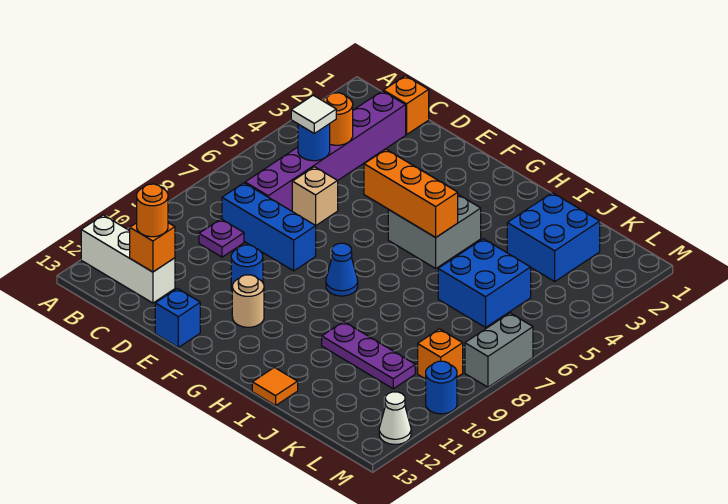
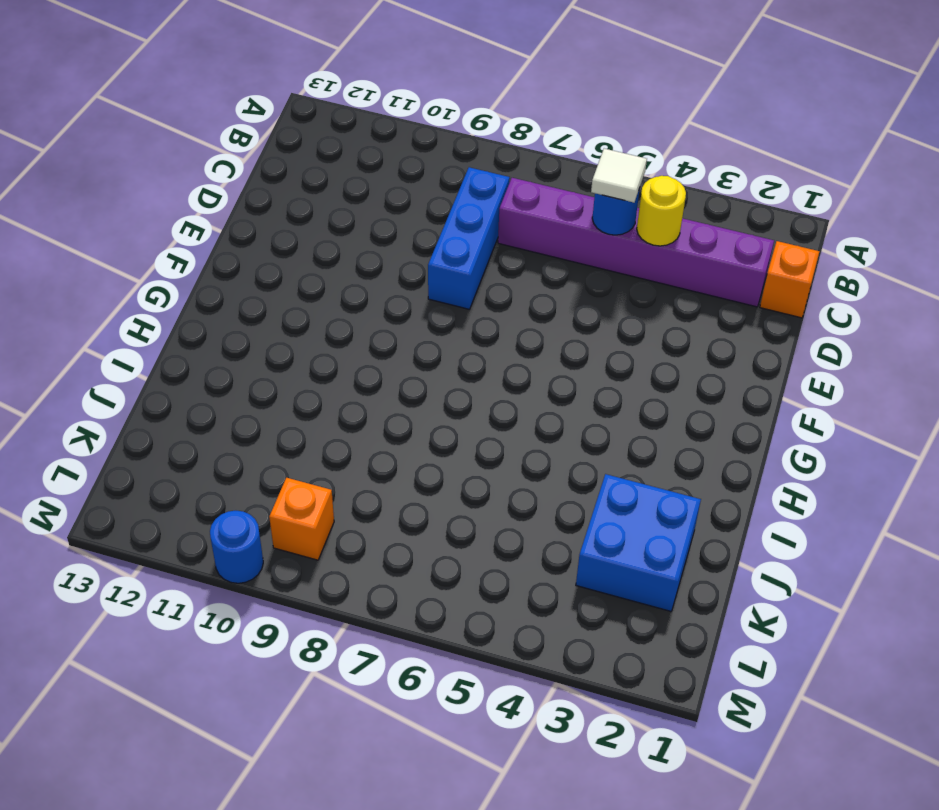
yellow round brick C4 level 2 -> orange round brick C4 level 2
none -> white brick A12:C12 level 1
none -> purple plate C9 level 1
none -> tan brick D6 level 1

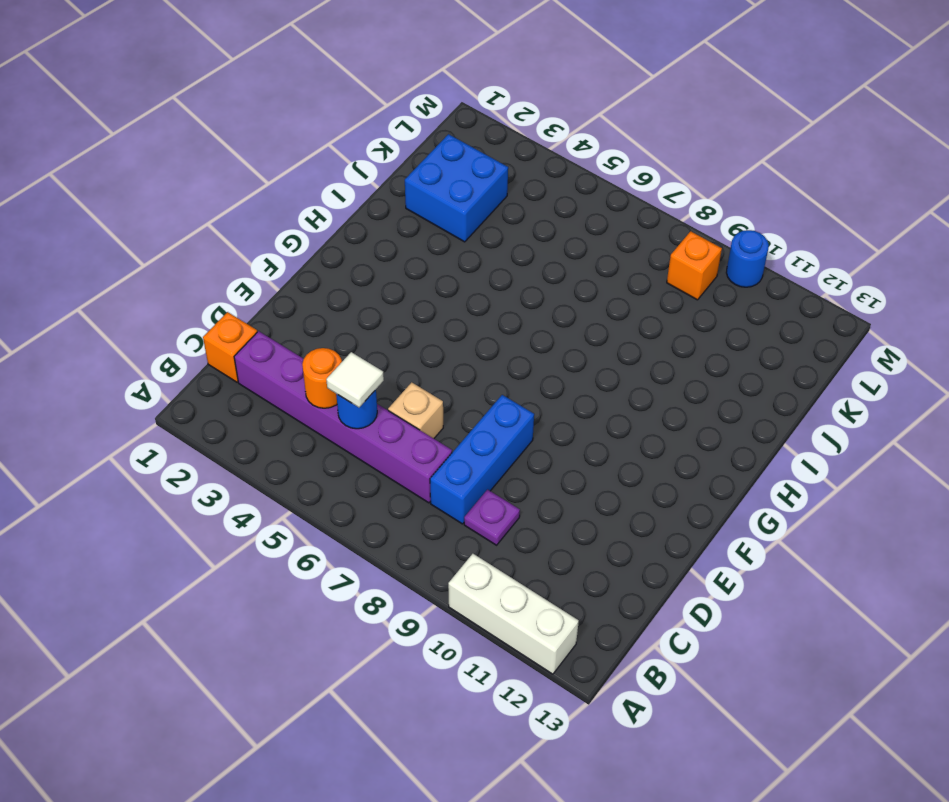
white brick A10:A12 level 1 -> white brick A12:C12 level 1
none -> blue round brick E10 level 1
none -> blue brick E13 level 1
none -> tan round brick F11 level 1

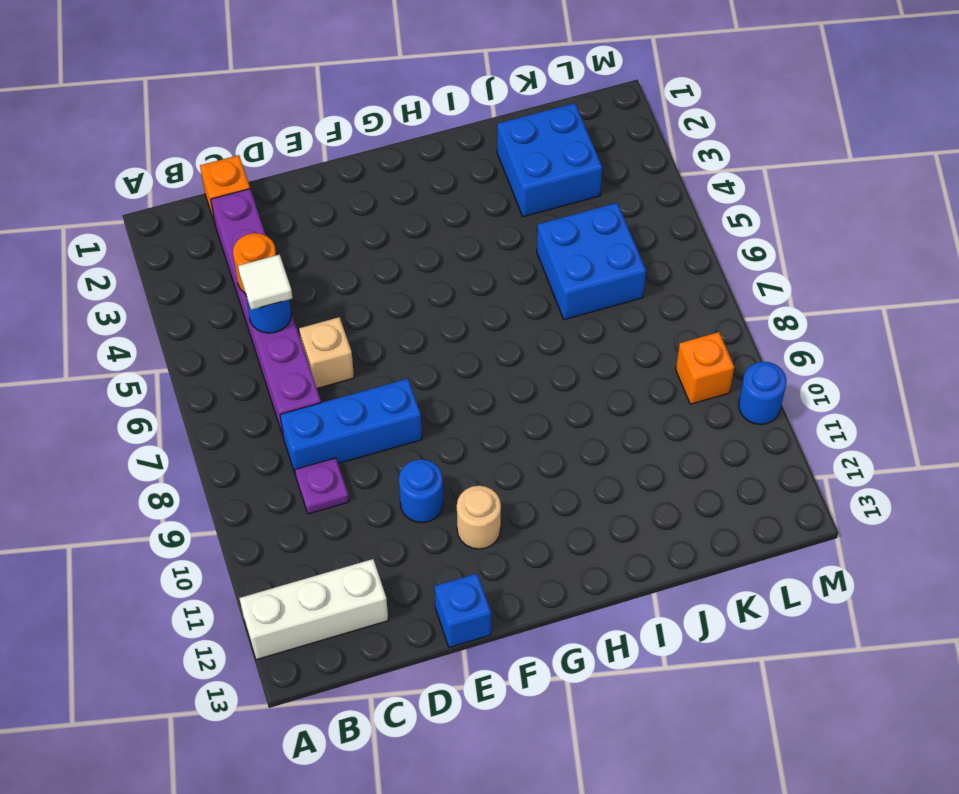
none -> grey brick G4:H5 level 1
none -> blue cone G8 level 1
none -> purple plate I10:K10 level 1

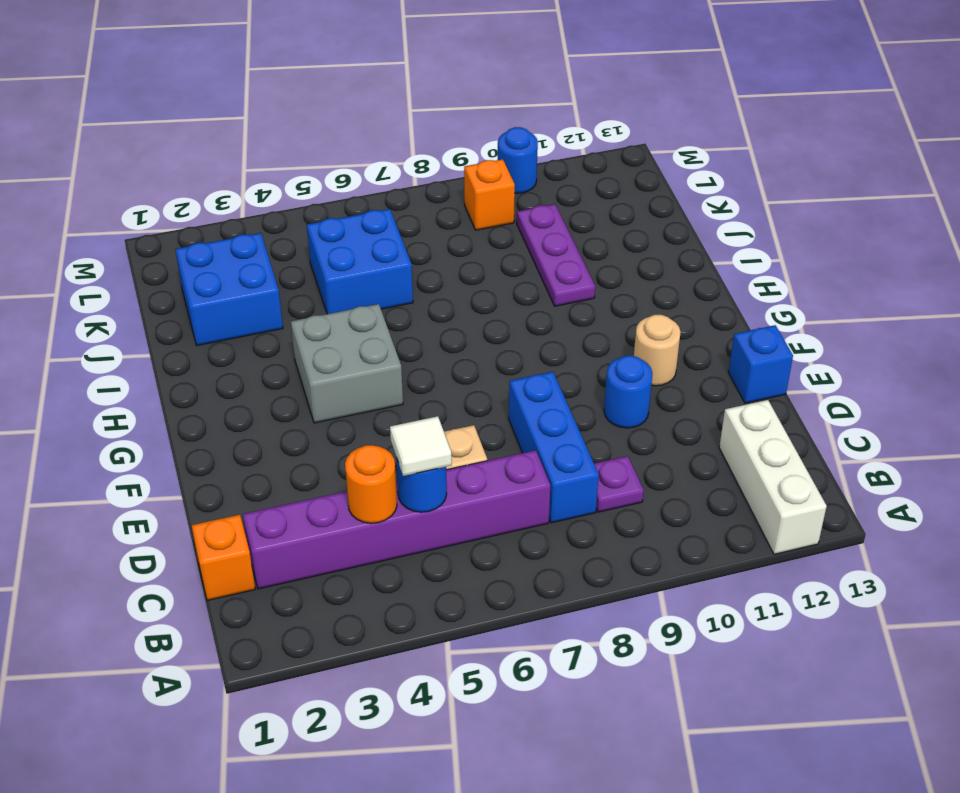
none -> blue cone G8 level 1
none -> orange tile I13 level 1
none -> grey brick M7:M8 level 1

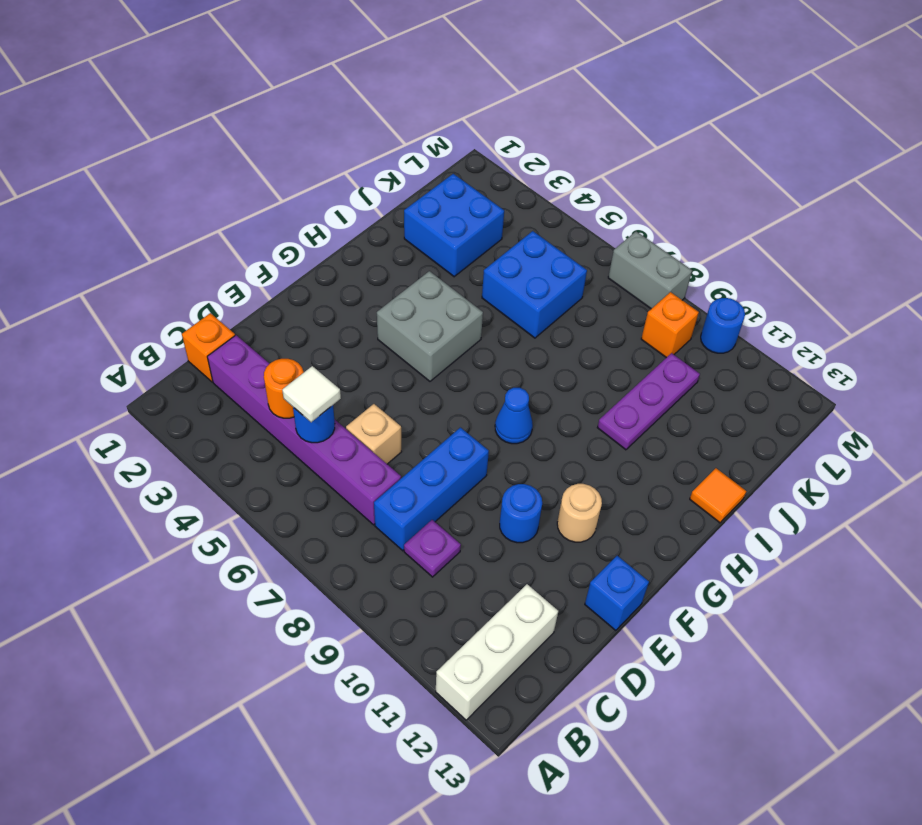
none -> white cone M12 level 1
none -> orange brick C12 level 2
none -> orange brick F5:H5 level 2

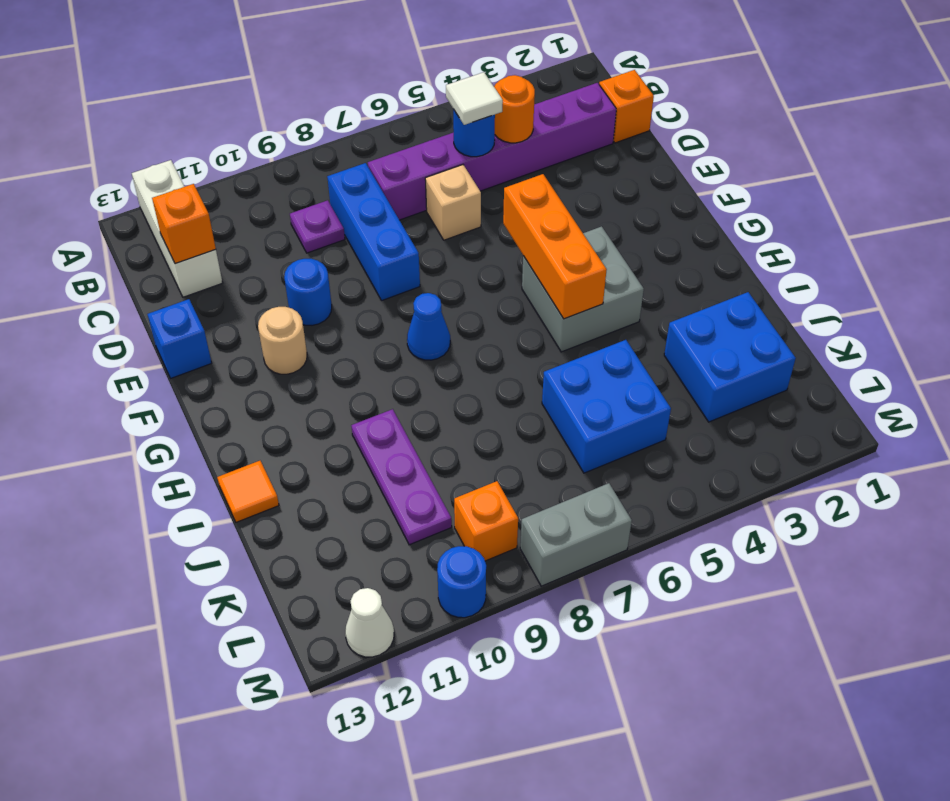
none -> orange round brick C12 level 3

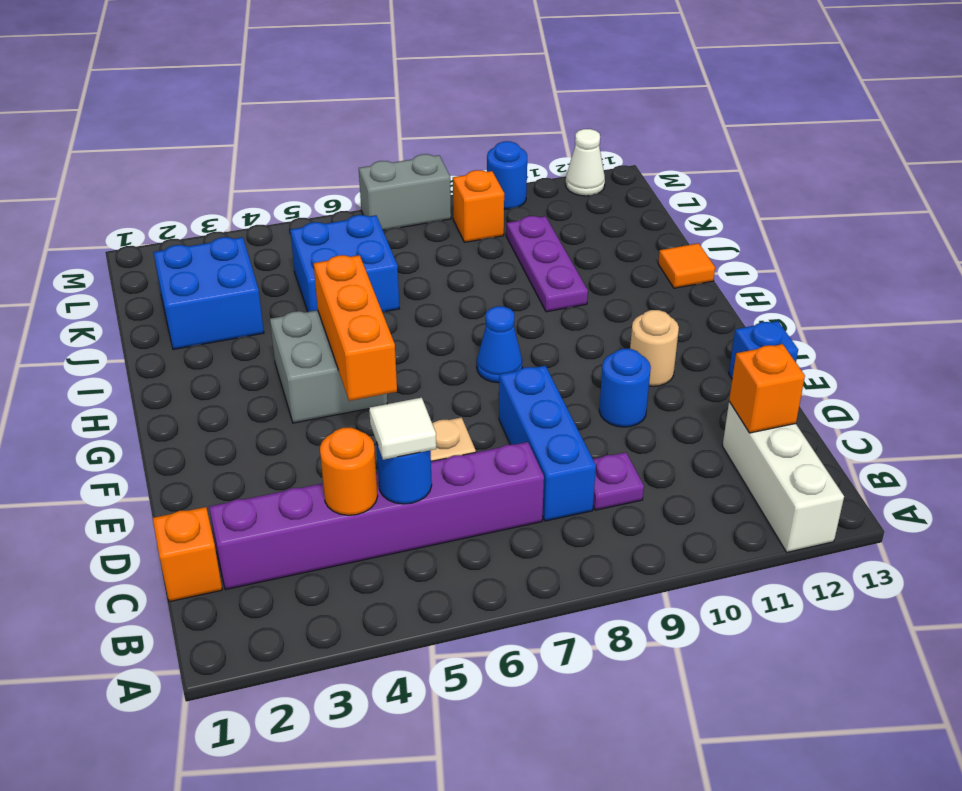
none -> orange round brick C12 level 3

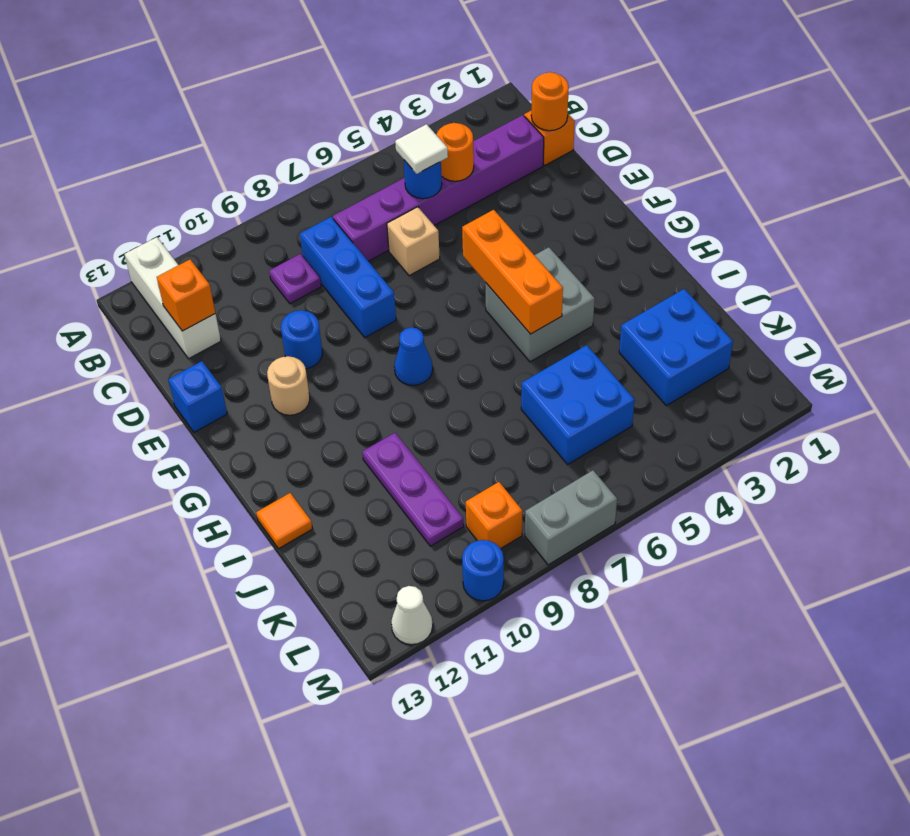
orange round brick C1 level 2 -> orange round brick C12 level 3

